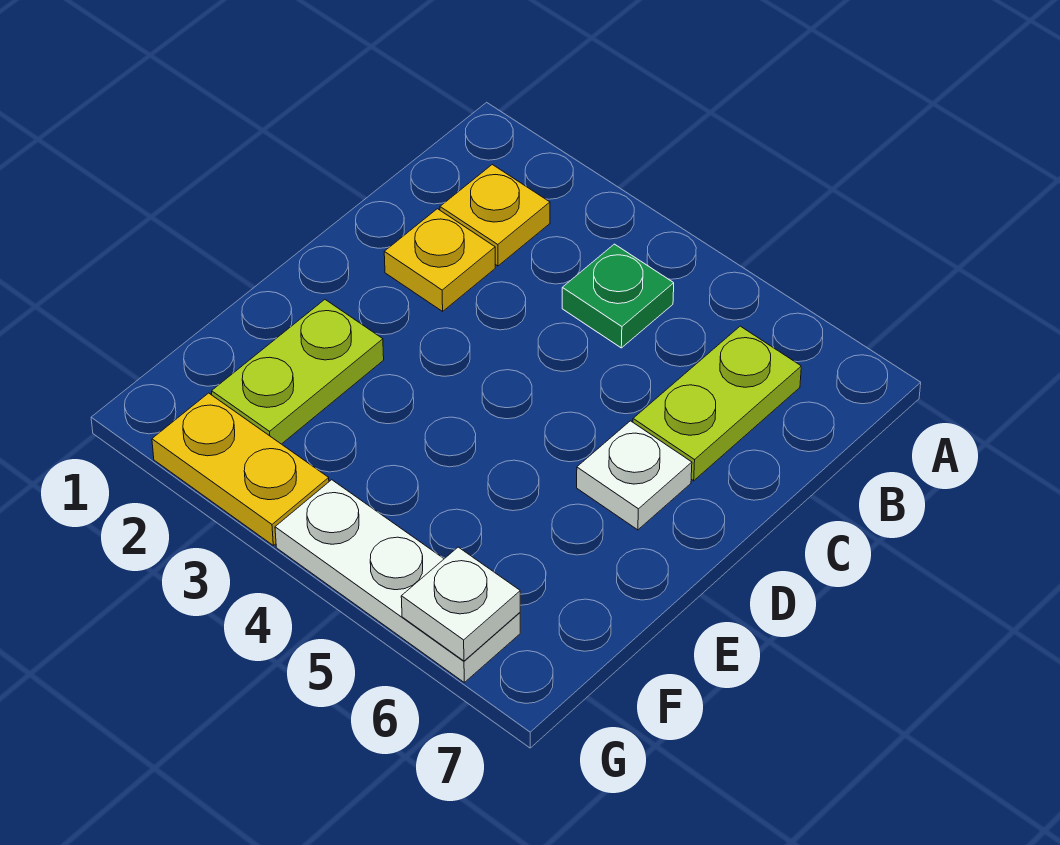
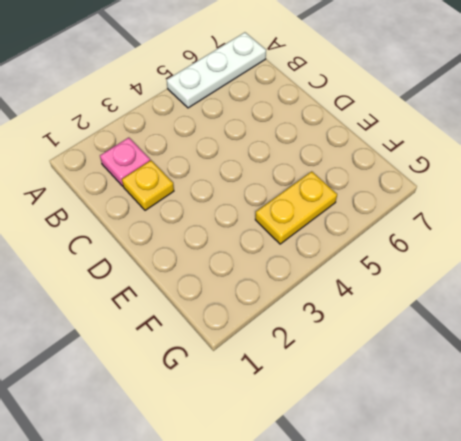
white plate A5:A7 level 1 -> white plate G4:G6 level 1
pink plate B2 level 1 -> yellow plate B2 level 1
yellow plate F4:F5 level 1 -> yellow plate G2:G3 level 1
none -> green plate B4 level 1
none -> lime plate B6:C6 level 1

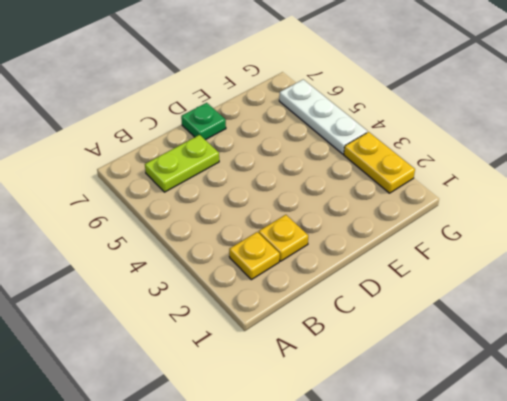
green plate D7 level 1 -> green plate B4 level 1
none -> white plate D6 level 1
none -> lime plate E2:F2 level 1

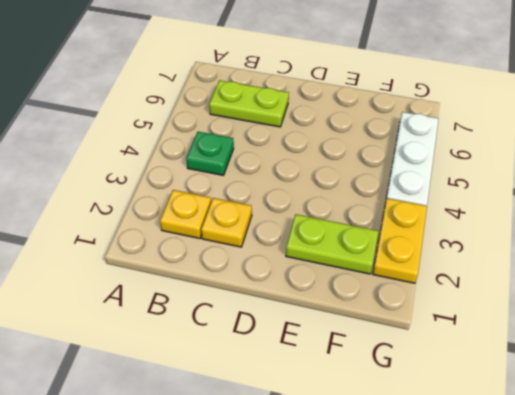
none -> white plate D6 level 1
none -> white plate G6 level 2

